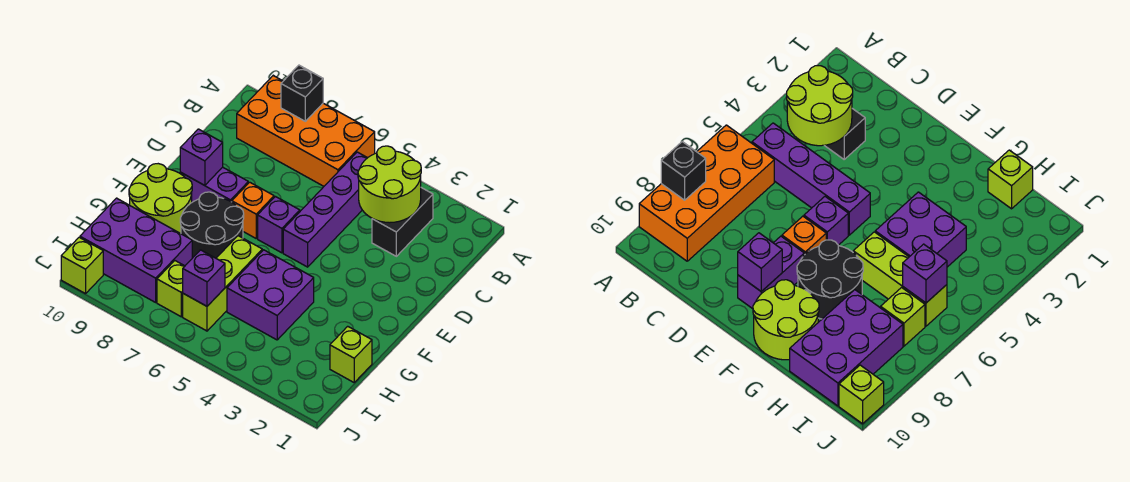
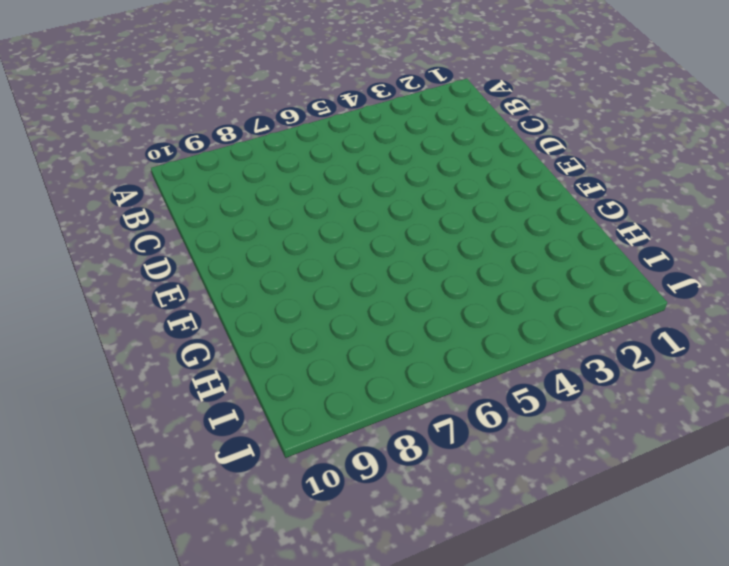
none -> orange brick A6:B9 level 1
none -> black brick B3:C3 level 1
none -> purple brick B5:E5 level 1

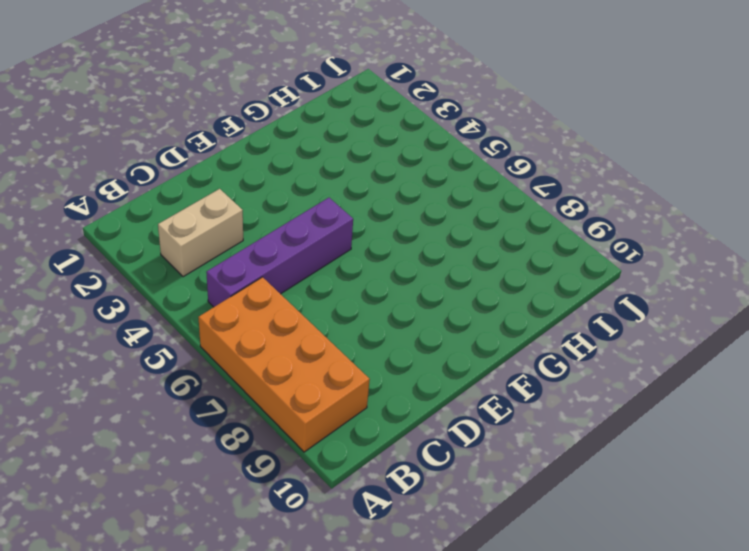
tan brick B3:C3 level 1 -> black brick B3:C3 level 1
none -> purple brick E6 level 1
none -> orange brick E7 level 1
none -> purple brick E8:E9 level 1

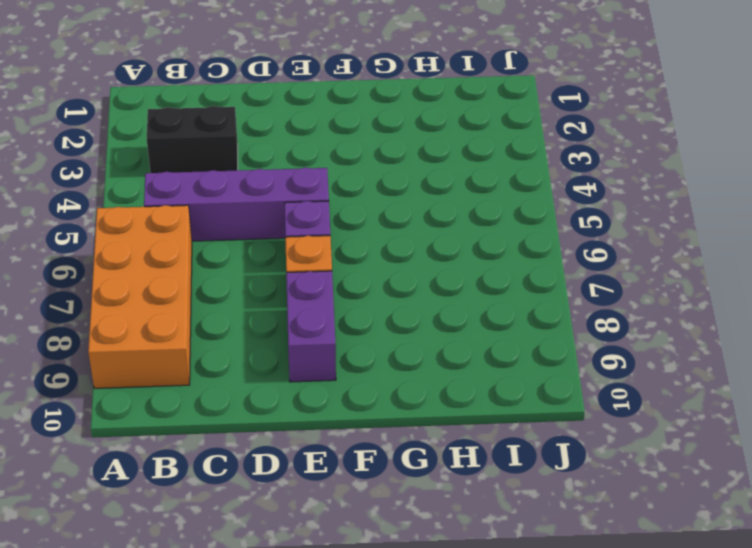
none -> black round brick F7:G8 level 1
none -> lime round brick F9:G10 level 1
none -> purple brick G4:H5 level 1

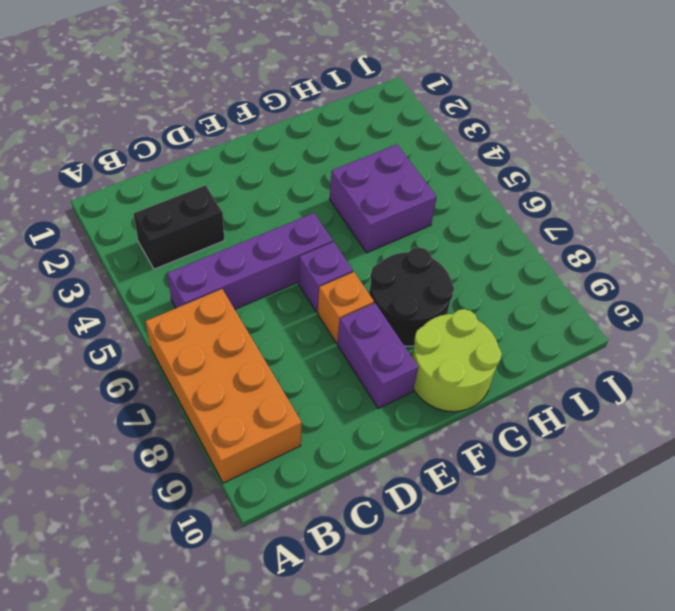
none -> lime brick G6:I6 level 1
none -> lime brick H1 level 1
none -> purple brick H8:I10 level 1

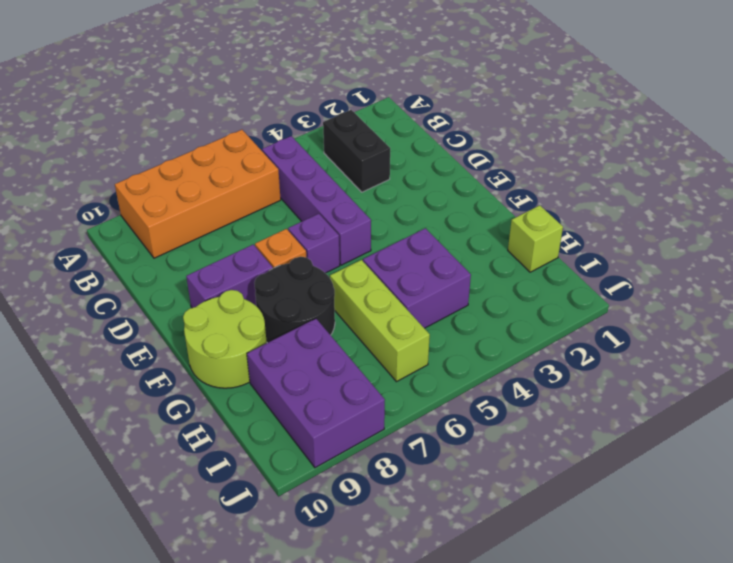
purple brick H8:J9 level 1 -> purple brick H8:I10 level 1
none -> lime brick I7 level 1
none -> lime brick J10 level 1
none -> black brick A8 level 2

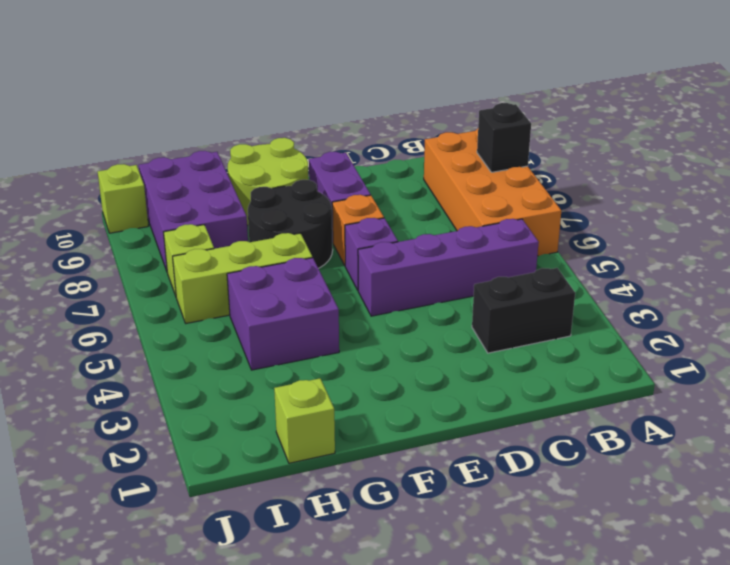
none -> lime round brick B3:C4 level 2
none -> purple brick E9 level 2
none -> purple brick I6 level 2

